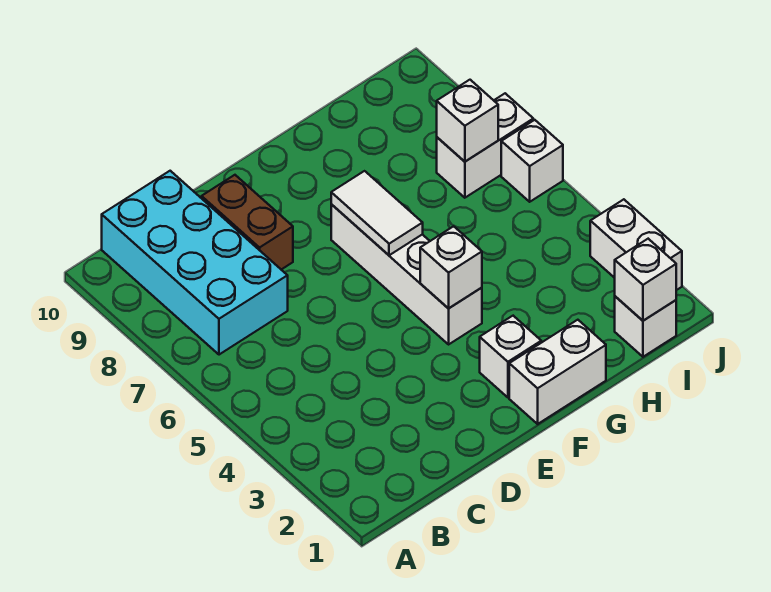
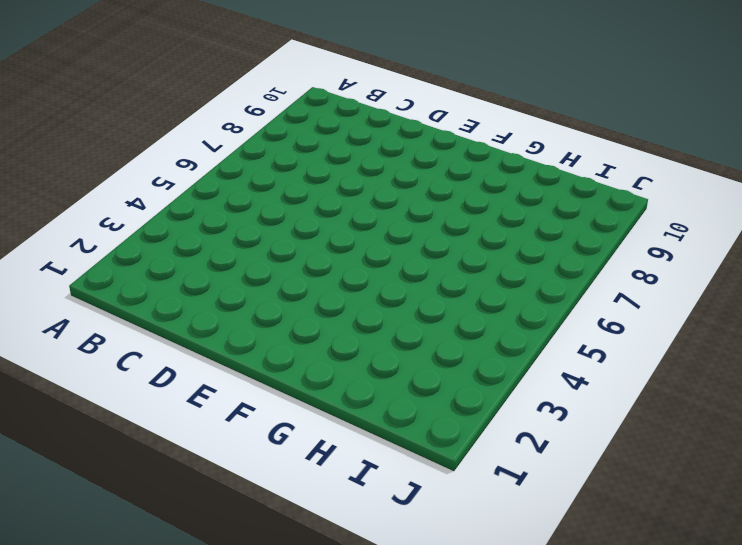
none -> cyan brick B7:C10 level 1
none -> brown brick D8:D9 level 1
none -> white brick F1:G1 level 1

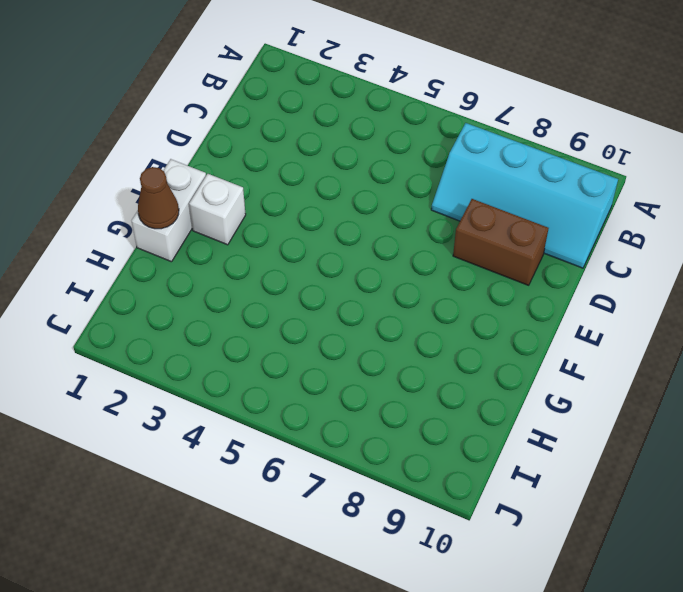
cyan slope B7:C10 level 1 top B -> cyan brick B7:C10 level 1
brown cone G1 level 2 -> none
none -> white brick F4:F7 level 1
none -> white brick I1 level 1
none -> white brick I7:J7 level 1

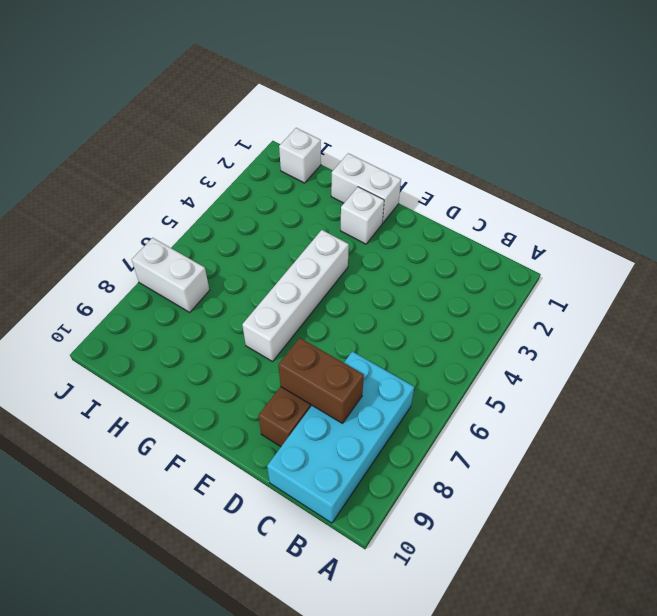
brown brick C8:D8 level 2 -> none
none -> white brick J2:J3 level 1
none -> white brick J6 level 1
none -> white brick F4 level 2

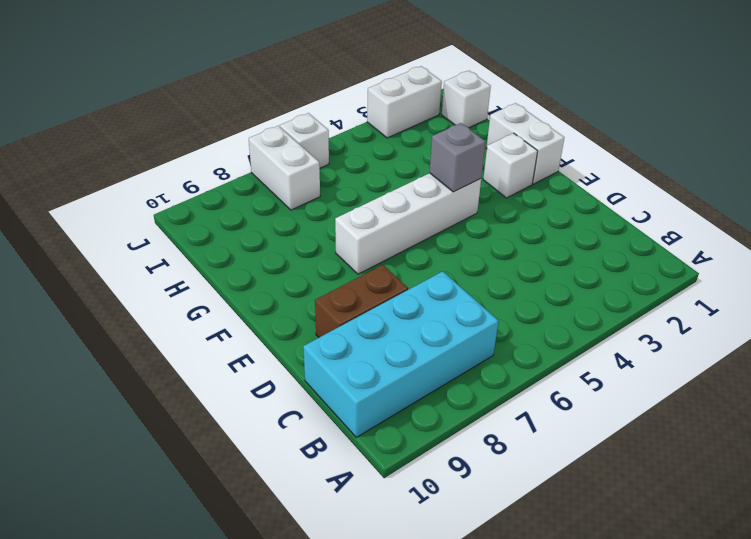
grey brick F4 level 2 -> white brick F4 level 2
none -> white tile F6:F7 level 2
none -> white brick I1 level 2
none -> white brick I7 level 2

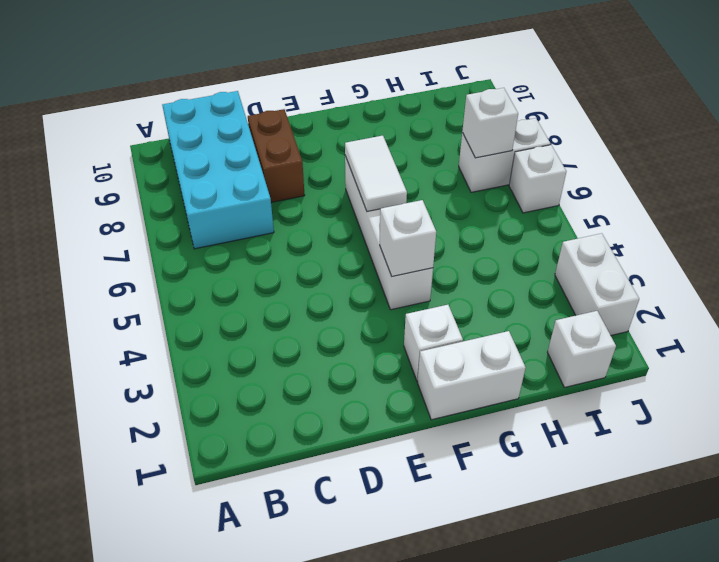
none -> white brick I1 level 2

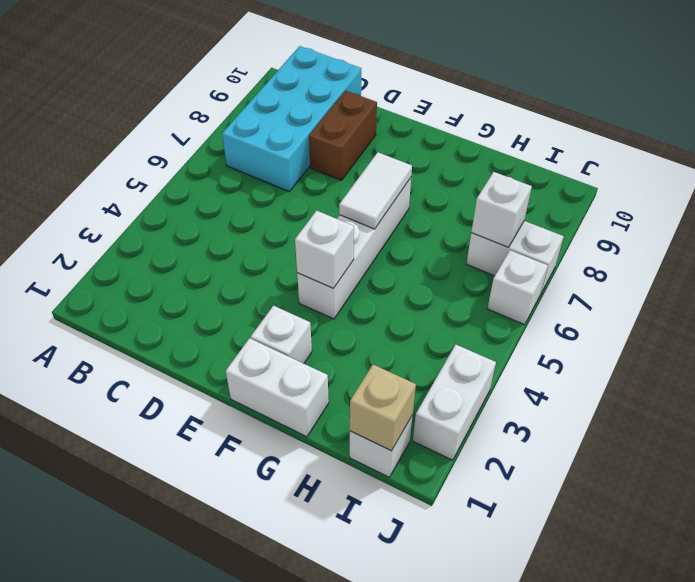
tan brick I1 level 2 -> white brick I1 level 2

